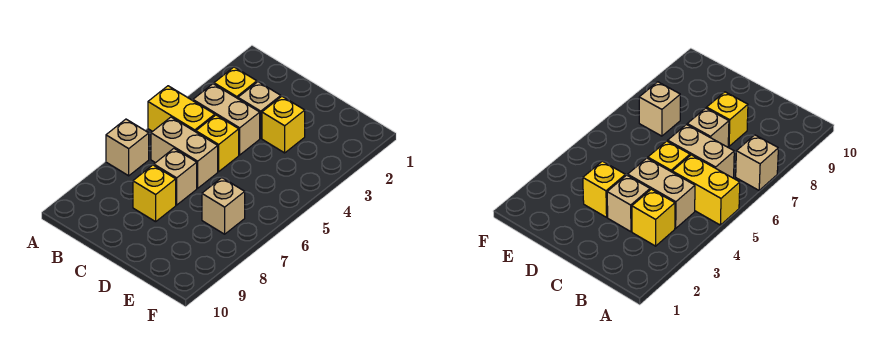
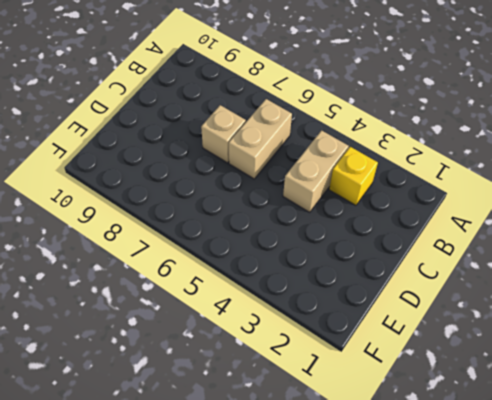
none -> yellow brick A5:B5 level 1
none -> tan brick A7 level 1

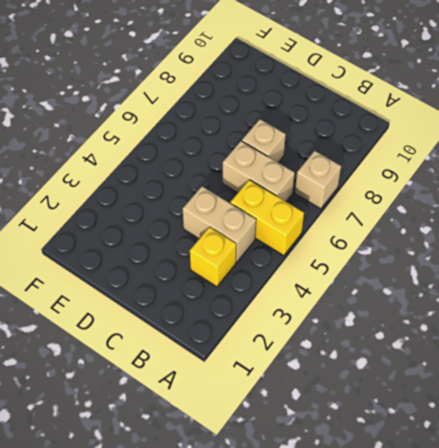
none -> tan brick C3 level 1
none -> yellow brick C5 level 1

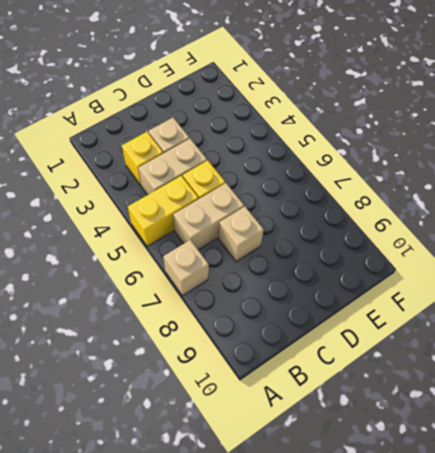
none -> yellow brick C8 level 1
none -> yellow brick D3 level 1

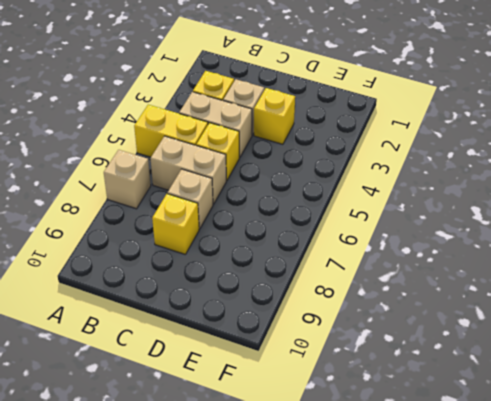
none -> tan brick E7 level 1

